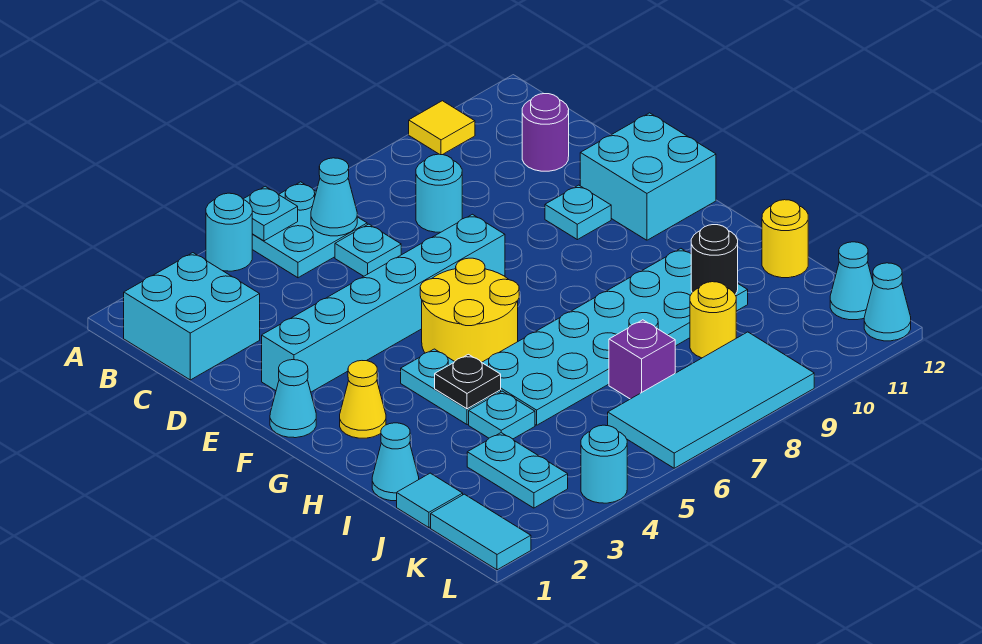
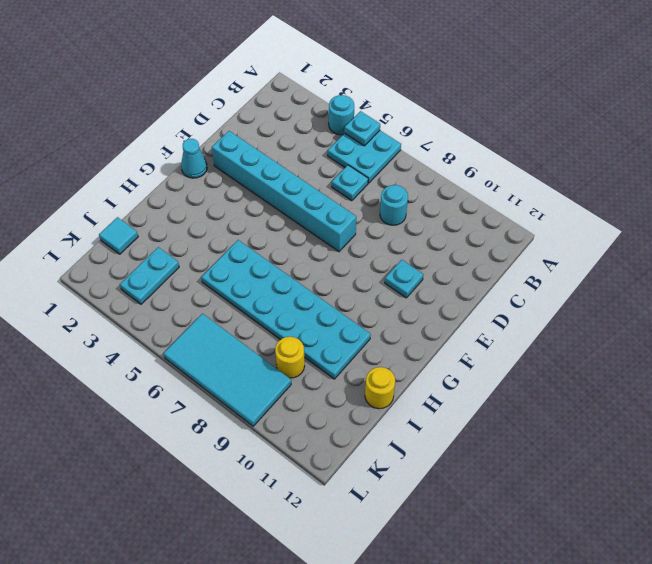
none -> yellow tile A10 level 1
none -> cyan brick B1:C2 level 1
none -> purple round brick C11 level 1
none -> cyan brick E11:F12 level 1

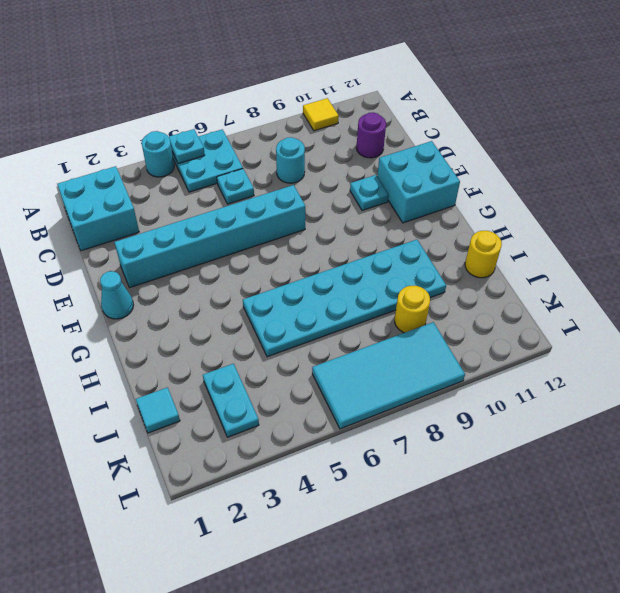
none -> yellow round brick F5:G6 level 1
none -> yellow cone G2 level 1
none -> cyan plate G4:H4 level 1
none -> cyan cone I1 level 1

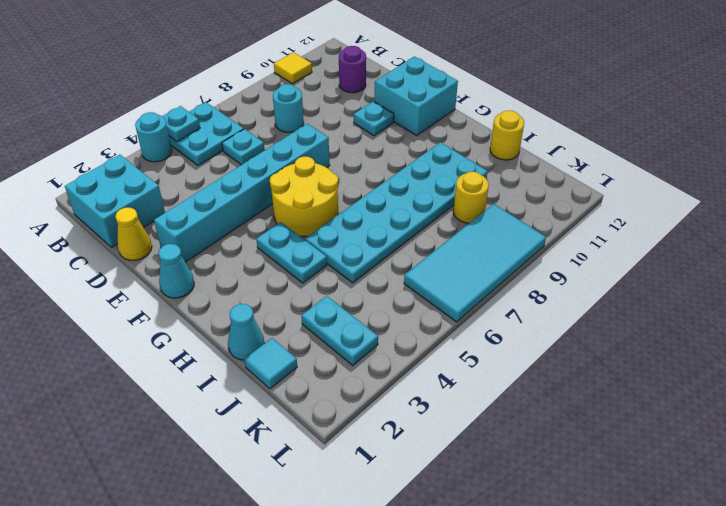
yellow cone D1 level 1 -> yellow cone G2 level 1
none -> cyan plate I4 level 1
none -> purple brick J7 level 1
none -> cyan tile K1:L1 level 1
none -> cyan cone K12 level 1

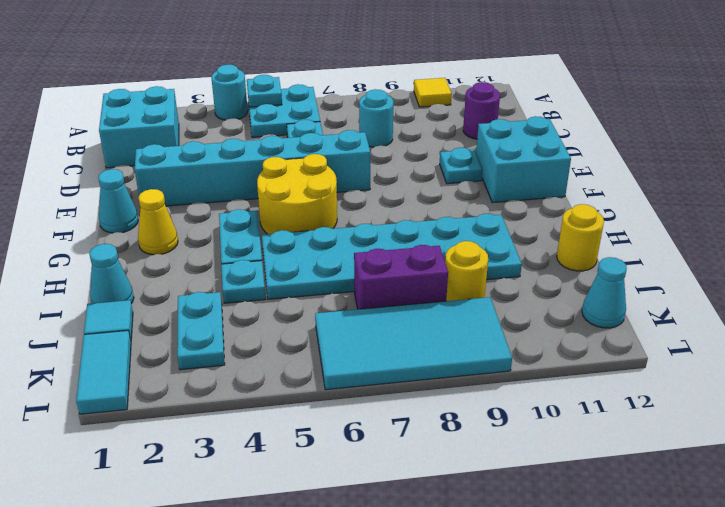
purple brick J7:J8 level 1 -> purple brick J7 level 1
none -> cyan round brick L4 level 1
none -> cyan cone L12 level 1
none -> cyan cone B6 level 2
none -> black plate H4 level 2

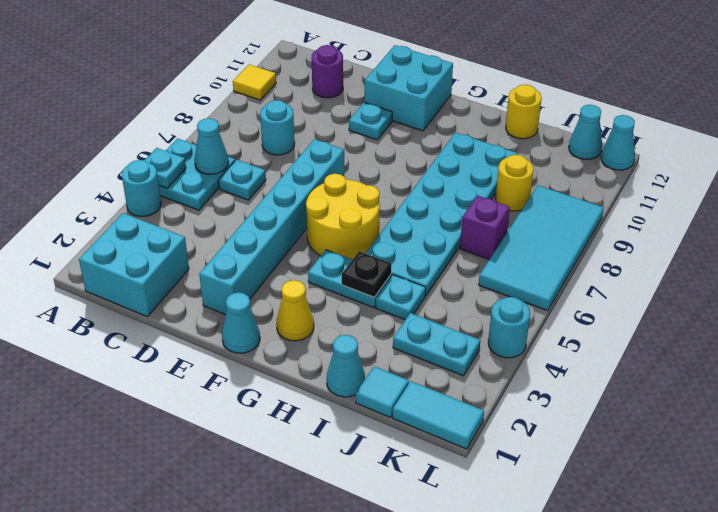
none -> black round brick I10 level 2

